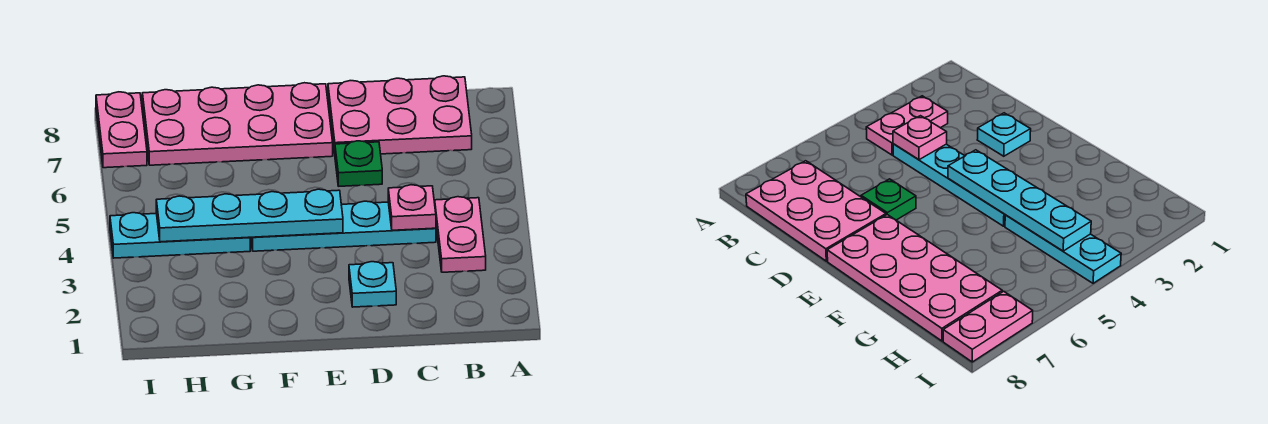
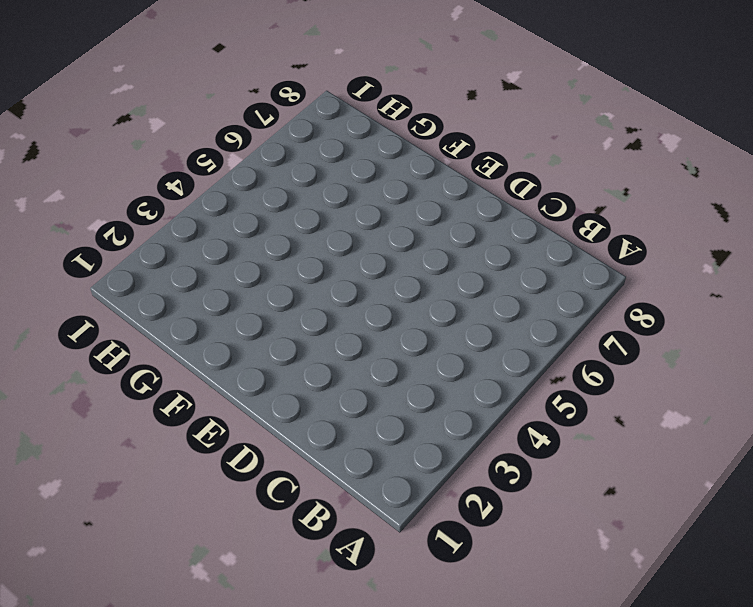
none -> pink plate B3:B4 level 1
none -> pink plate B7:D8 level 1

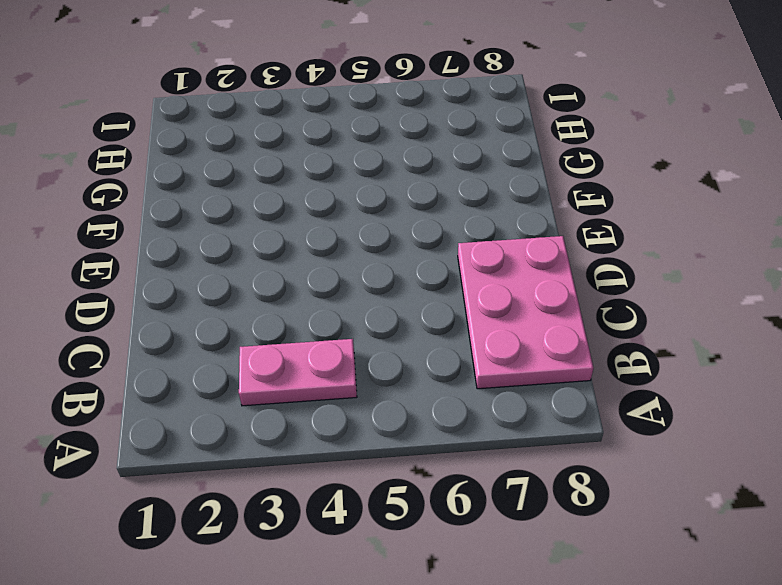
none -> cyan plate C4:F4 level 1
none -> cyan plate D2 level 1

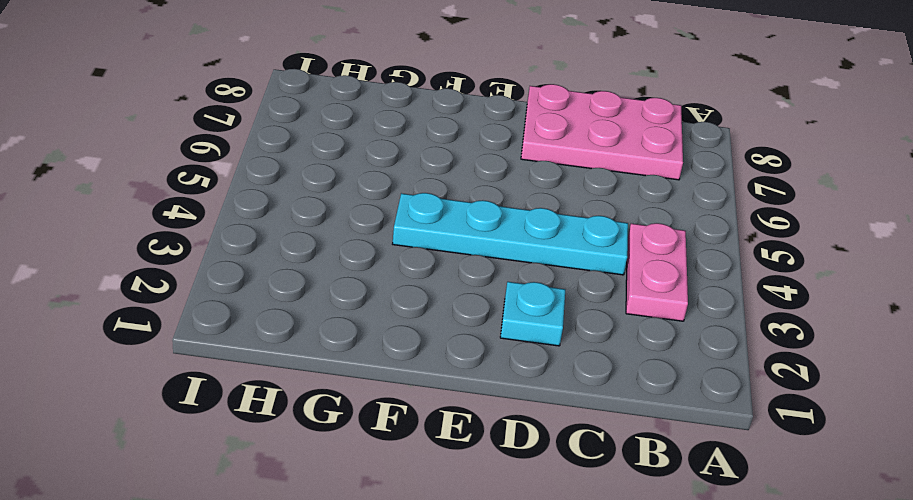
none -> green plate D6 level 1
none -> pink plate E7:H8 level 1

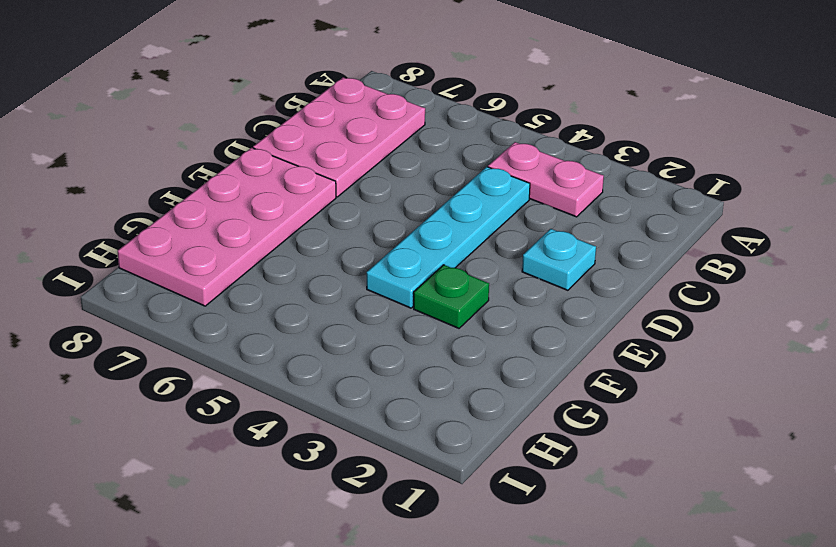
green plate F3 level 1 -> green plate D6 level 1
none -> cyan plate G4:I4 level 1
none -> pink plate I7:I8 level 1

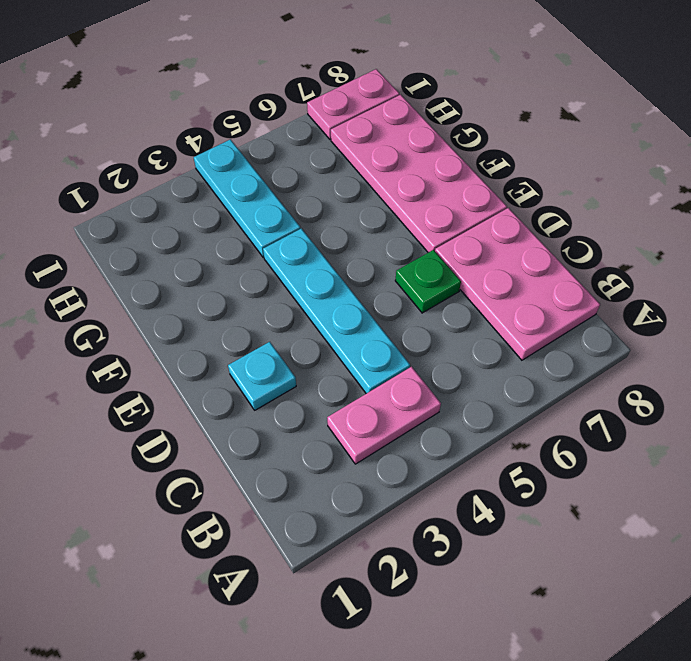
none -> pink plate C4 level 2
none -> cyan plate E4:H4 level 2

